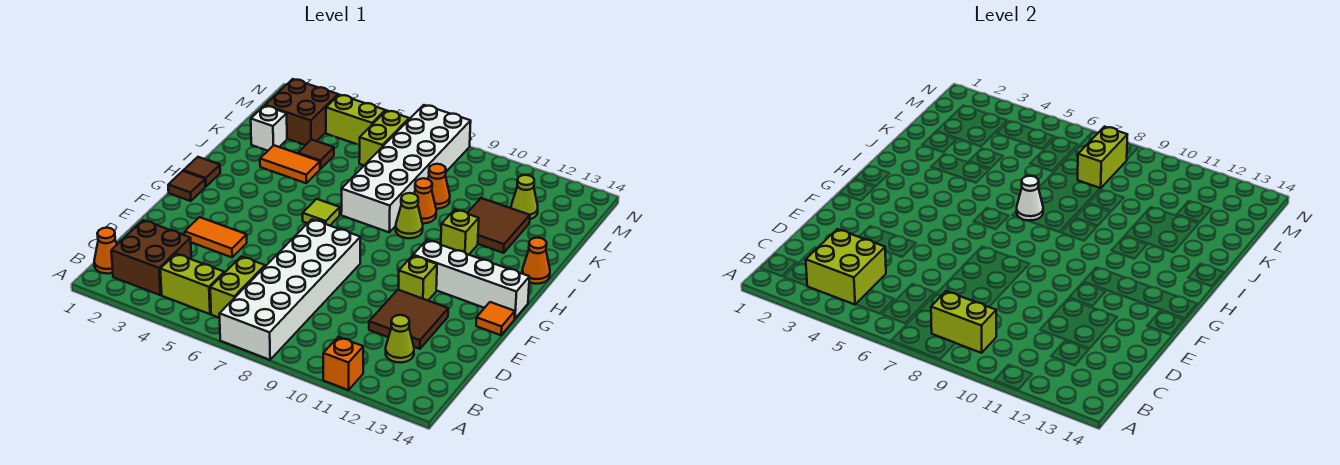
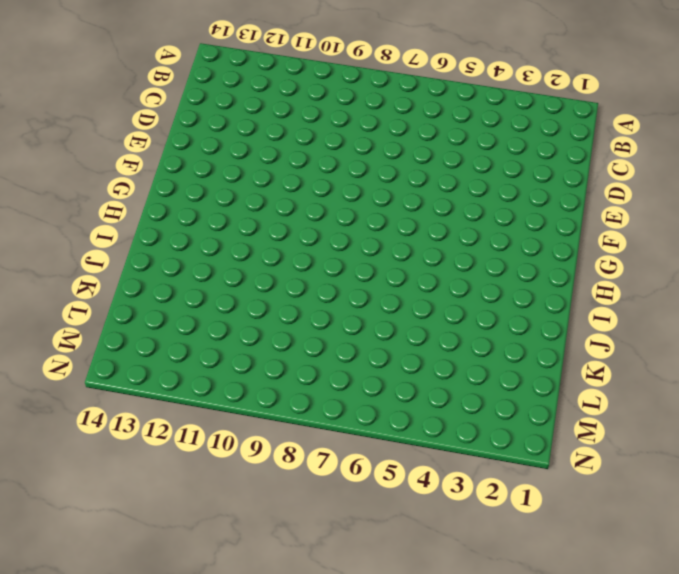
none -> white brick A7:F8 level 1
none -> orange brick A11 level 1
none -> orange cone B1 level 1
none -> brown brick B2:C3 level 1

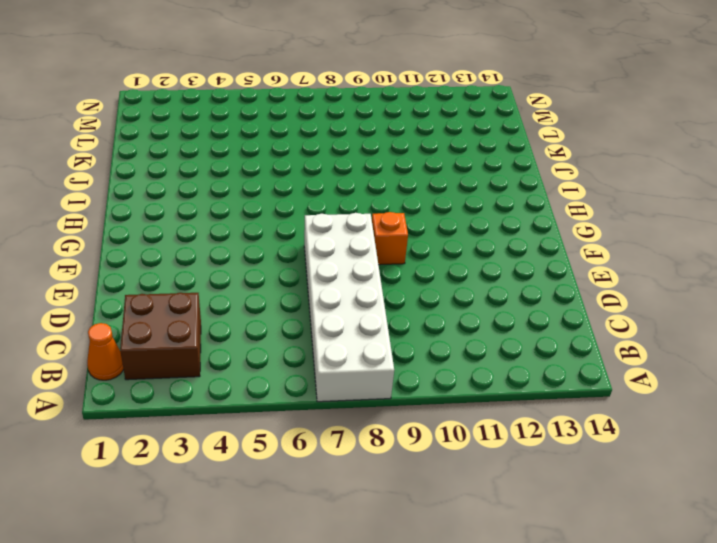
orange brick F9 level 1 -> orange brick A11 level 1
none -> lime brick B4:B5 level 1
none -> lime brick B6:C6 level 1
none -> lime cone C12 level 1
none -> brown tile D11:E12 level 1

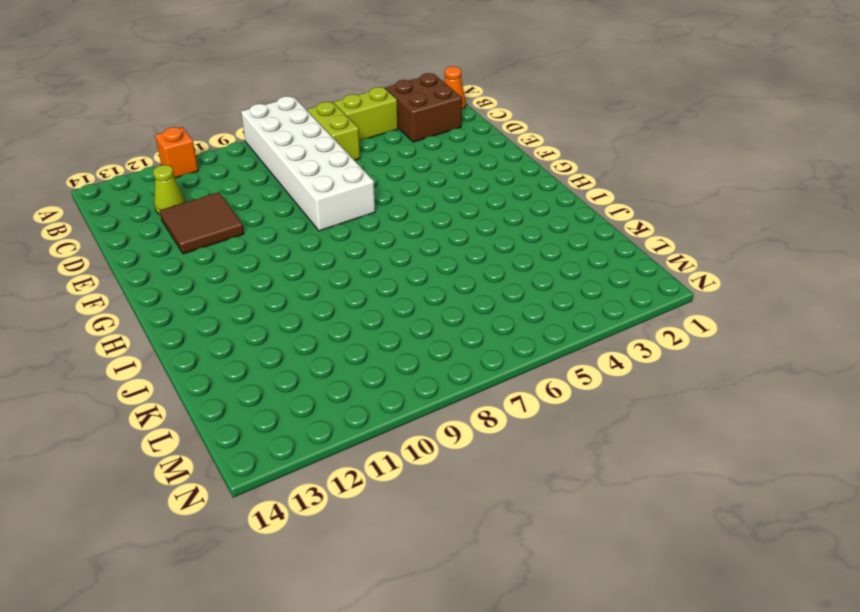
none -> orange tile E3:E4 level 1
none -> lime brick F11 level 1
none -> orange tile F14 level 1
none -> brown tile G1 level 1

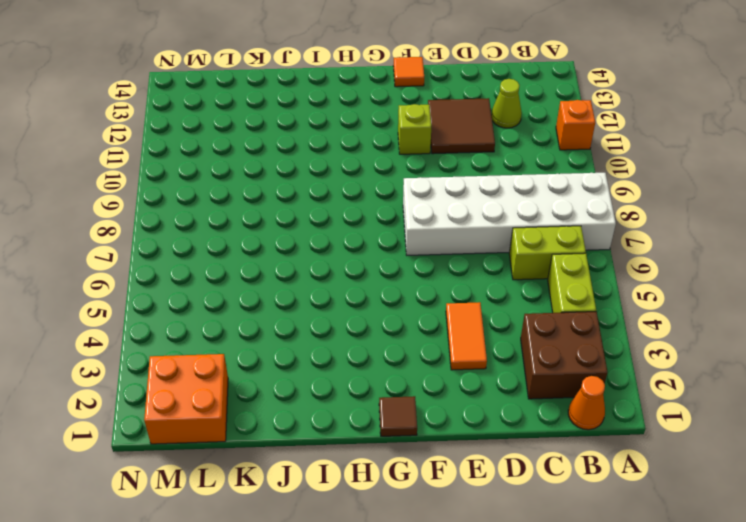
orange brick L1:M2 level 1 -> brown brick L2:M3 level 1
none -> white brick G11:G14 level 1
none -> brown tile H1 level 1
none -> lime tile H6 level 1
none -> white brick I7:N8 level 1

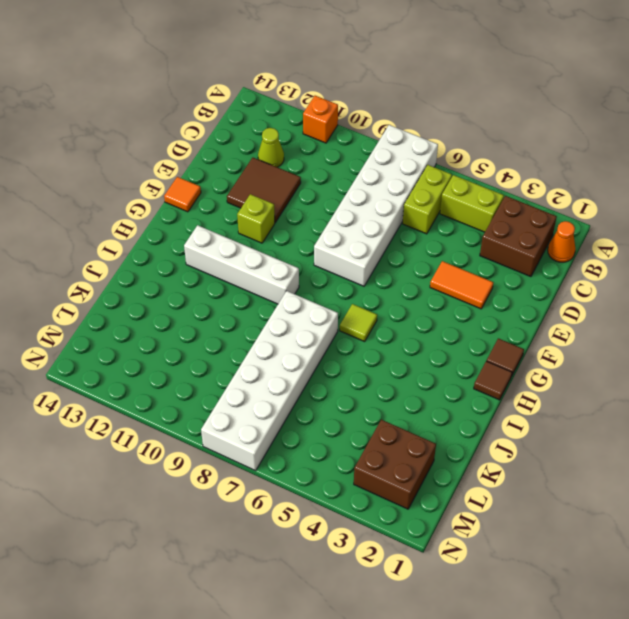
white brick H9:H12 level 1 -> white brick G11:G14 level 1
none -> lime cone I9 level 1
none -> lime brick I11 level 1
none -> orange cone I14 level 1
none -> orange tile J3:J4 level 1

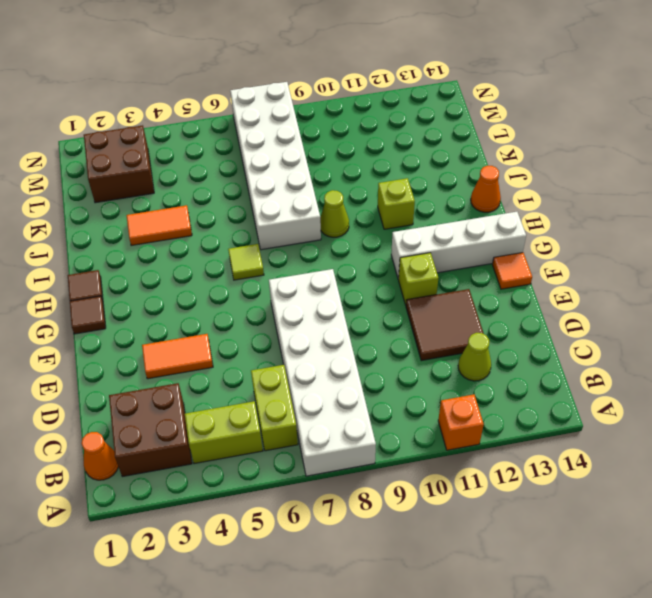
none -> orange cone J9 level 1
none -> brown tile J11:K12 level 1
none -> white brick K2 level 1
none -> brown tile K4 level 1

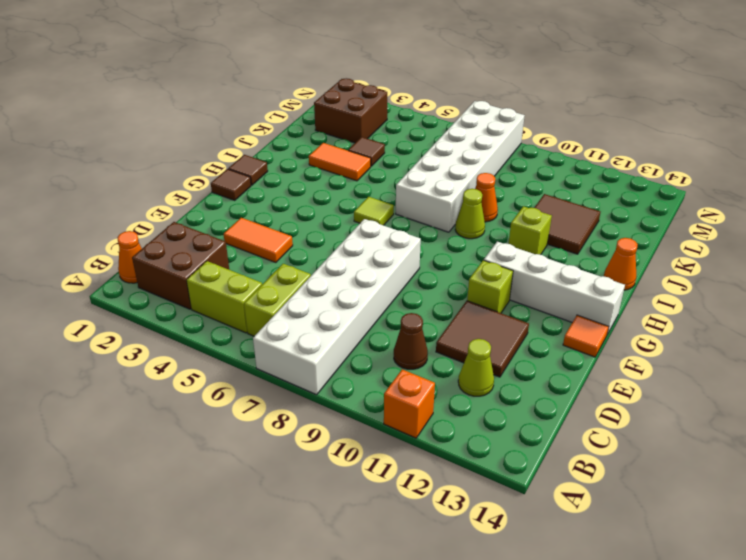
brown cone C10 level 1 -> none
none -> white brick K2 level 1
none -> orange cone K9 level 1
none -> lime brick L6:M6 level 1
none -> lime cone L12 level 1

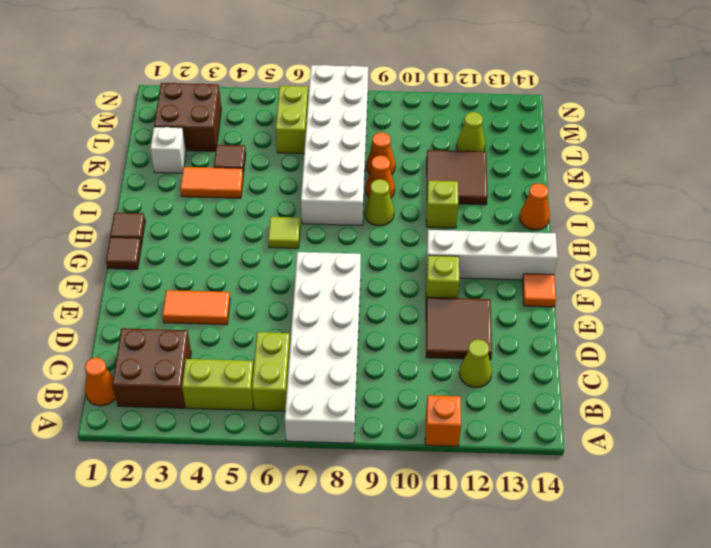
none -> lime brick M4:M5 level 1
none -> lime brick B3:C4 level 2
none -> lime brick B8:B9 level 2
none -> white cone I7 level 2

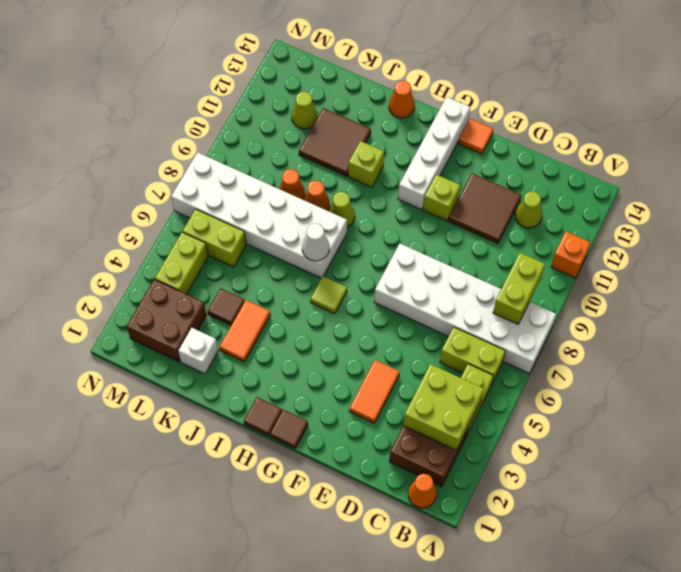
none -> lime brick L8:M8 level 2

